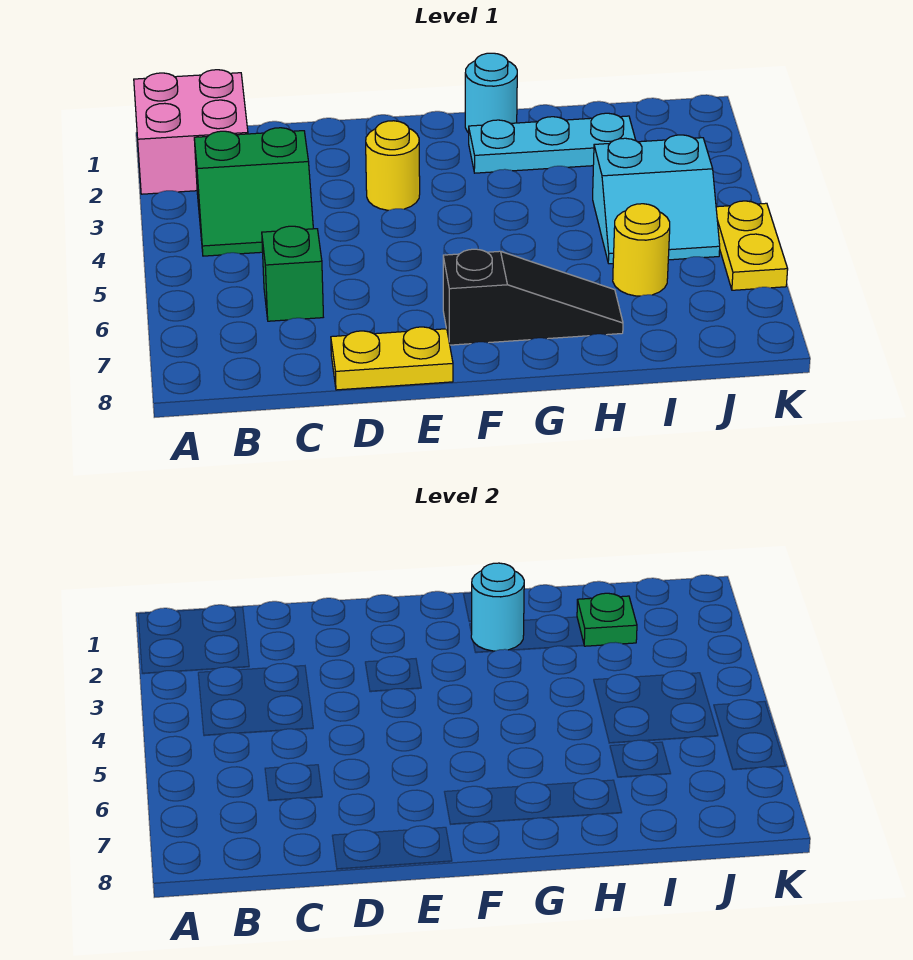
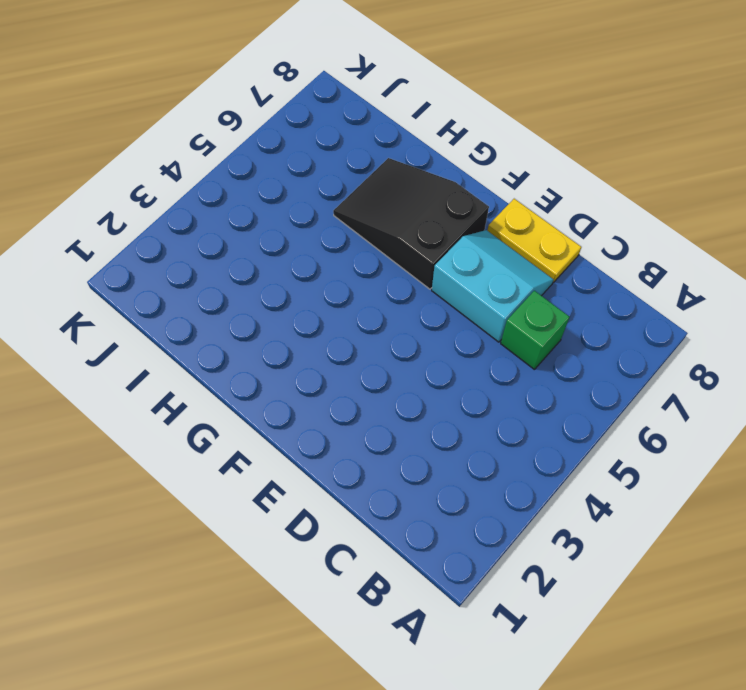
cyan slope D6:E7 level 1 top 6 -> cyan slope I4:J5 level 1 top 4
black slope F6:H7 level 1 top F -> black slope F7:H7 level 1 top F
none -> pink brick A1:B2 level 1
none -> green slope B3:C4 level 1 top 3
none -> yellow round brick E3 level 1

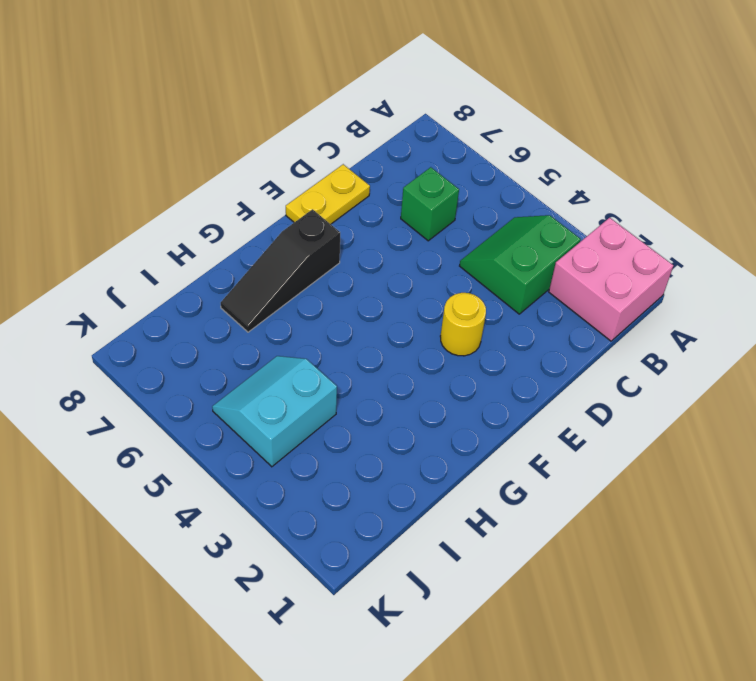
none -> cyan round brick G1 level 1
none -> cyan plate G2:I2 level 1
none -> yellow round brick I6 level 1

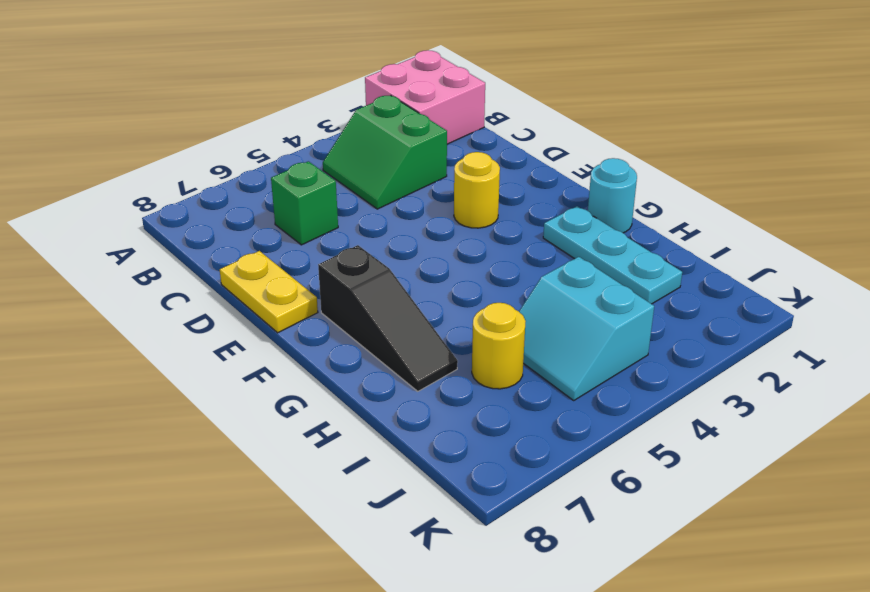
none -> yellow plate K5:K6 level 1
none -> cyan round brick G2 level 2
none -> green plate I2 level 2

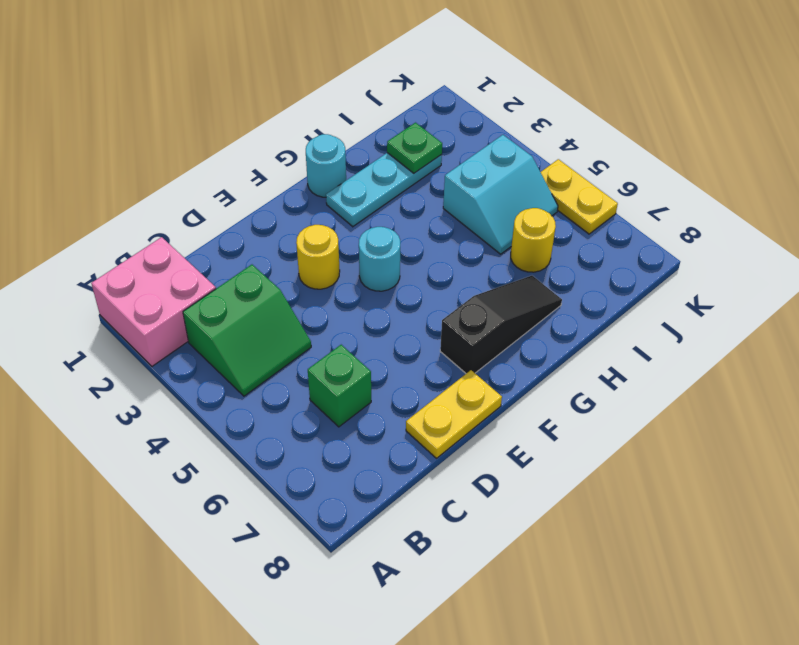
cyan round brick F4 level 1 -> cyan round brick G2 level 2

